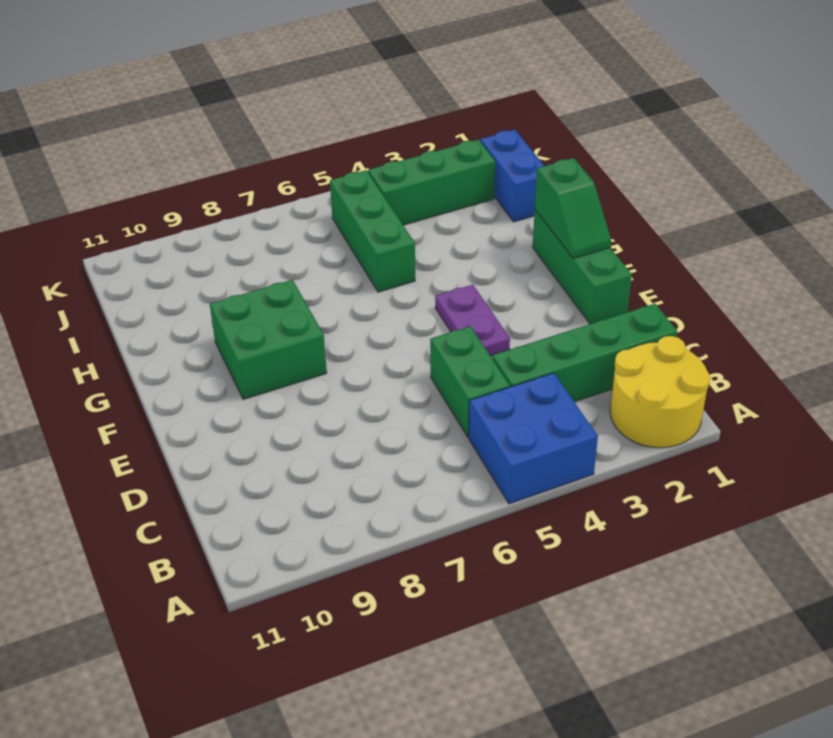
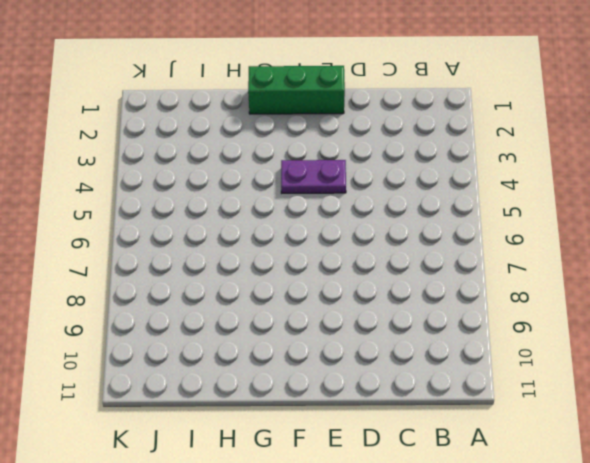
none -> yellow round brick A1:B2 level 1
none -> blue brick A4:B5 level 1

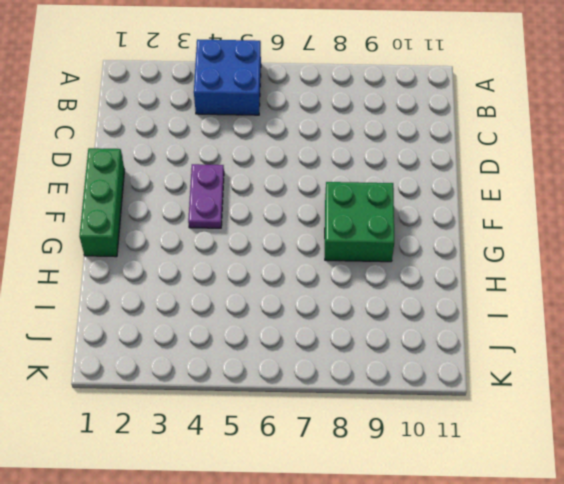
none -> yellow round brick A1:B2 level 1
none -> green brick C1:C4 level 1

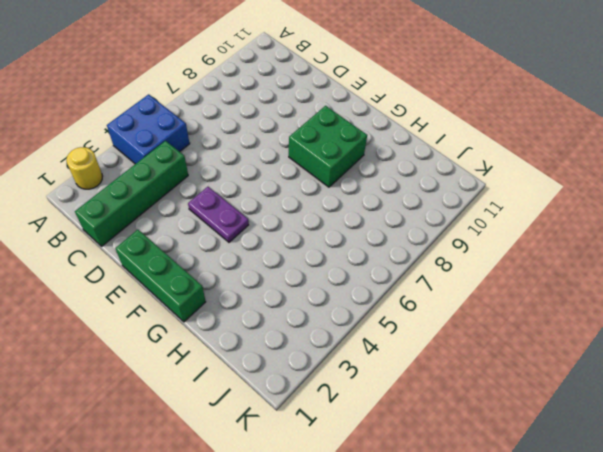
yellow round brick A2 level 1 -> yellow round brick A1:B2 level 1
none -> green brick C5:D5 level 1
none -> green brick H5:J5 level 1

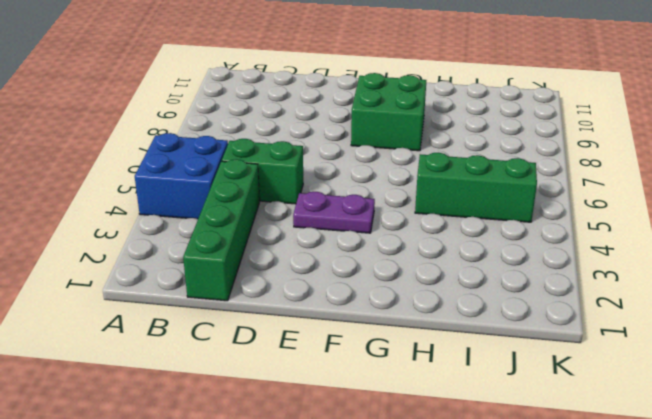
none -> yellow round brick A1:B2 level 1
none -> green brick E1:G1 level 1

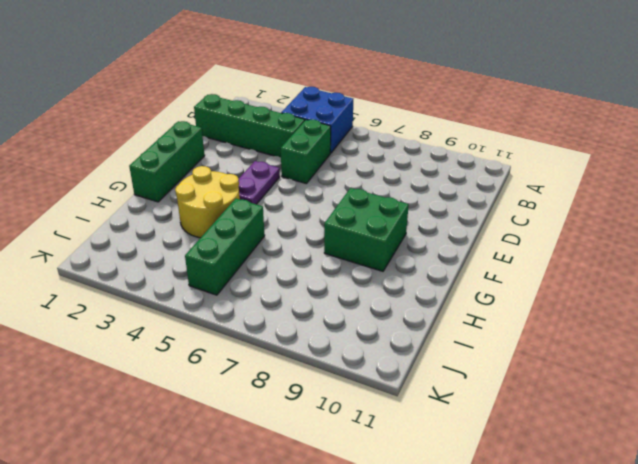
yellow round brick G3:H4 level 1 -> yellow round brick A1:B2 level 1
none -> blue brick I1:J1 level 1
none -> green brick J2:J4 level 1

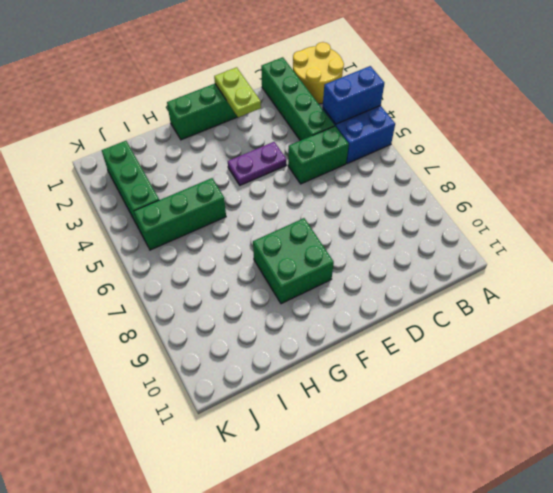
blue brick A4:B4 level 2 -> blue brick I1:J1 level 1
lime plate E1:E2 level 2 -> none
none -> green slope F1:G1 level 2 top G

